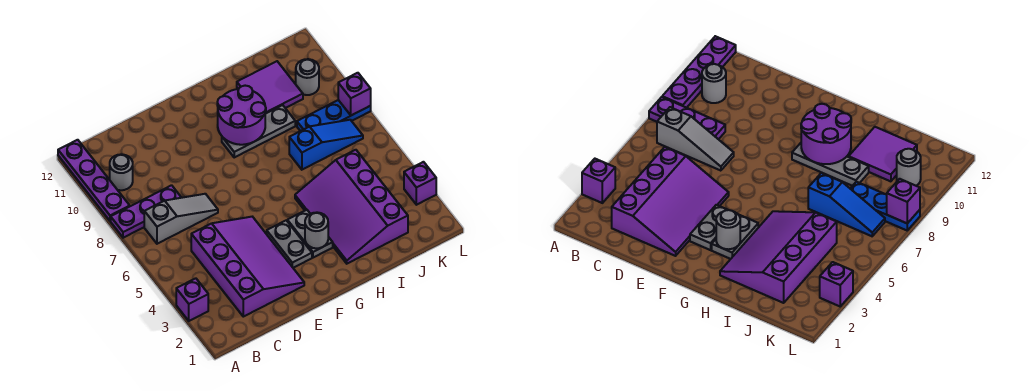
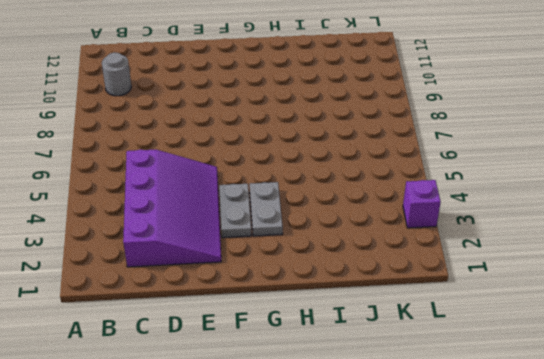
none -> purple brick A3 level 1
none -> purple plate A8:C8 level 1
none -> purple plate A9:A12 level 1

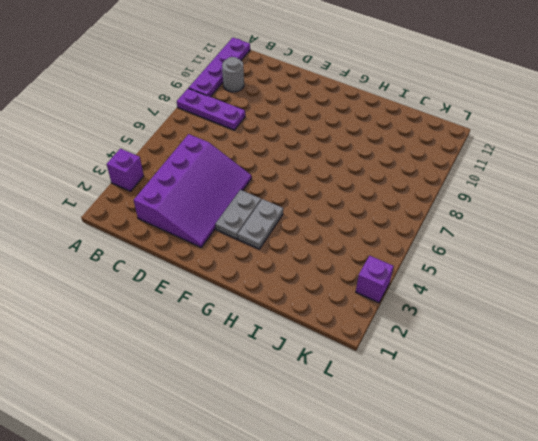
none -> grey slope B7:D7 level 1 top B
none -> grey plate G9:I9 level 1
none -> purple slope H2:J5 level 1 top J

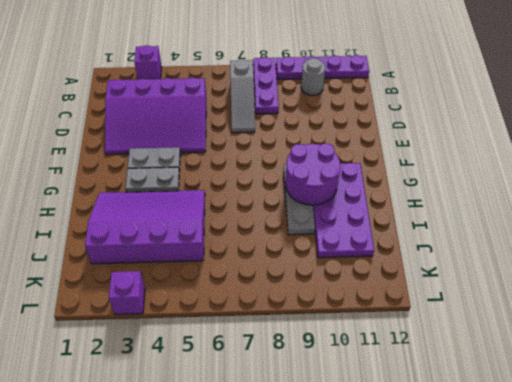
purple plate G10:J11 level 1 -> purple tile I10:J11 level 1
none -> blue slope I7:K7 level 1 top I
none -> blue plate J8:L8 level 1
none -> grey round brick K10 level 1

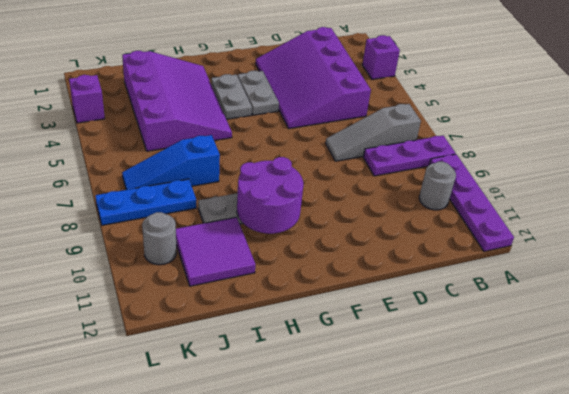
none -> grey round brick G3 level 2
none -> purple brick L8 level 2

